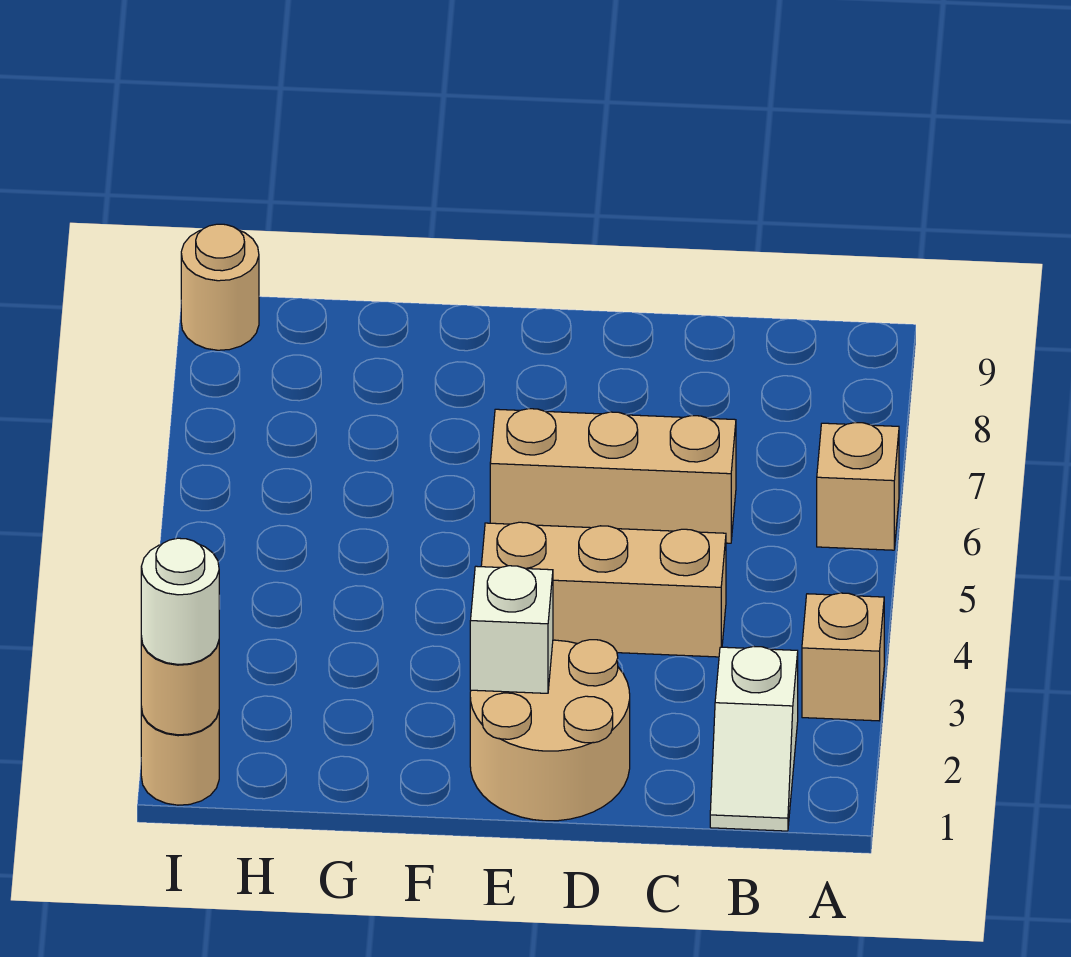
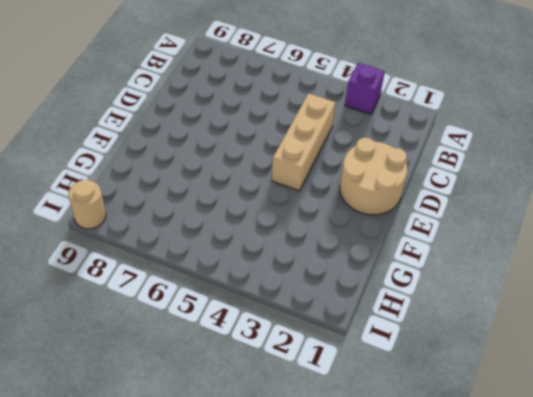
purple brick A3 level 1 -> tan brick A3 level 1
none -> tan brick A6 level 1
none -> white slope B1:B2 level 1 top 2

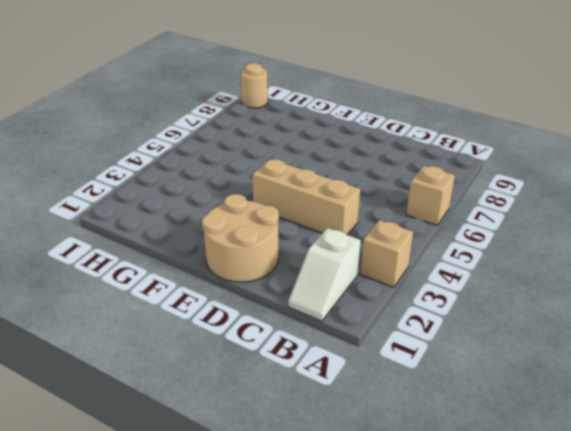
none -> tan brick C6:E6 level 1
none -> tan round brick I1 level 1

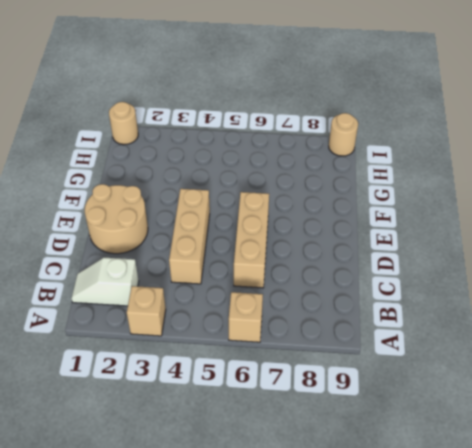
none -> white brick E2 level 2
none -> tan round brick I1 level 2

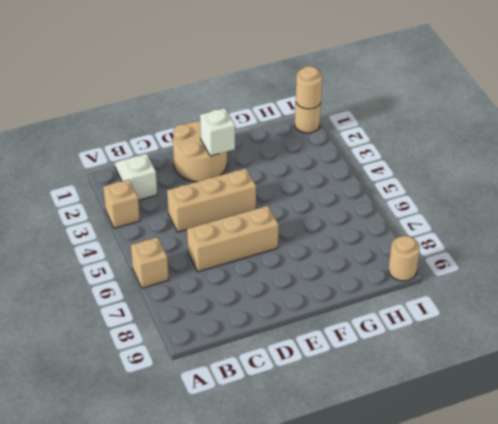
none -> white round brick I1 level 3

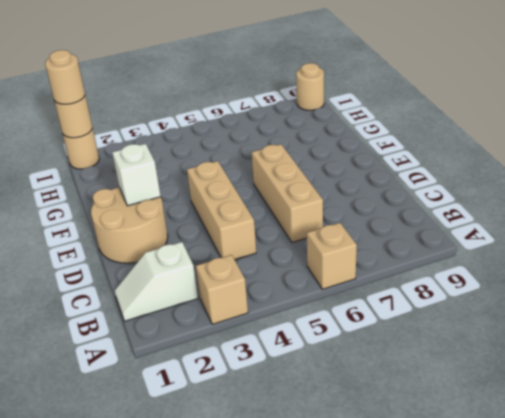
tan round brick I1 level 3 -> white round brick I1 level 3

